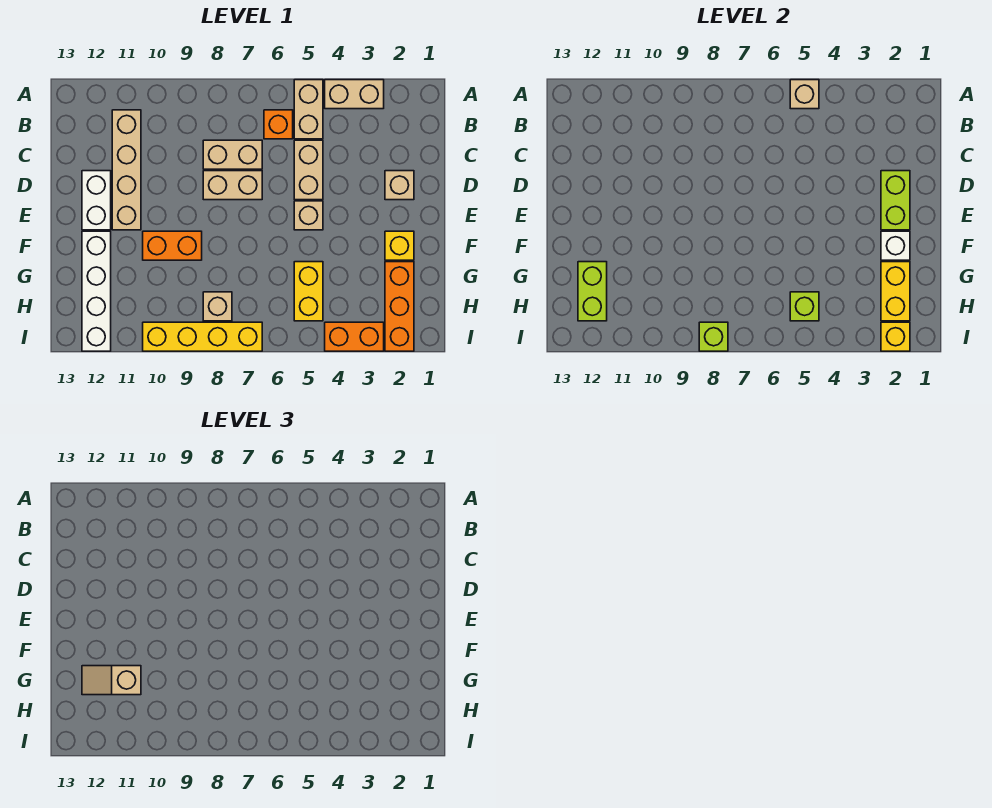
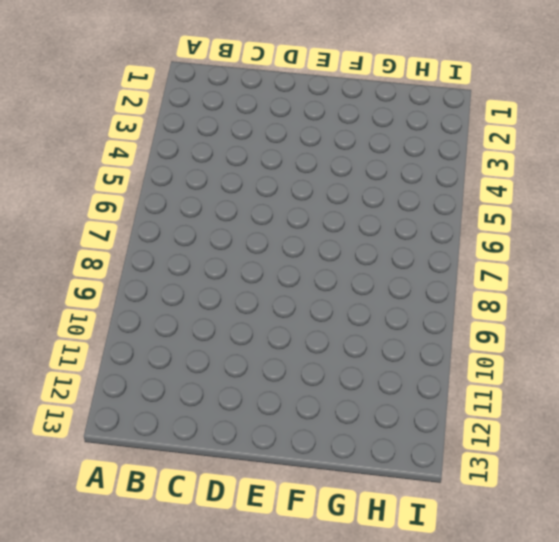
none -> tan brick A3:A4 level 1
none -> tan brick A5:B5 level 1
none -> orange brick B6 level 1

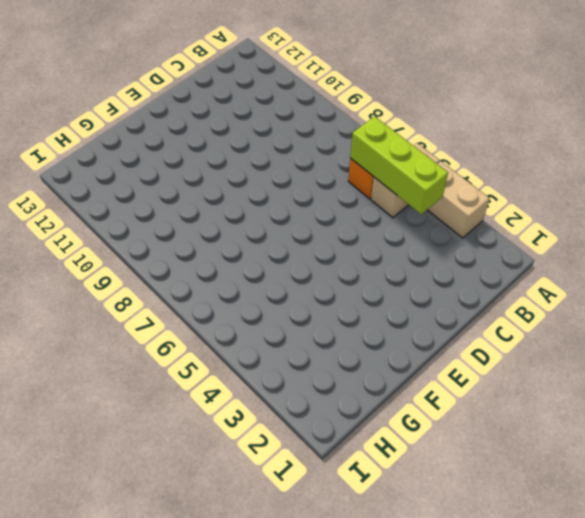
lime brick B4:B6 level 2 -> none
none -> tan brick B11:E11 level 1
none -> tan brick C5:D5 level 1
none -> tan brick C7:C8 level 1

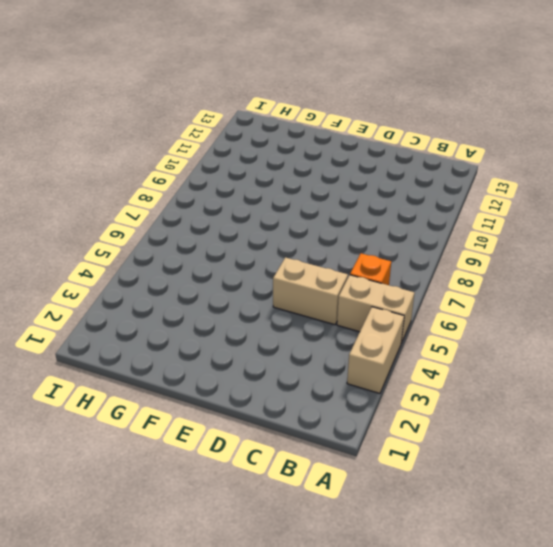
none -> tan brick B11:E11 level 1
none -> tan brick C7:C8 level 1
none -> tan brick D2 level 1

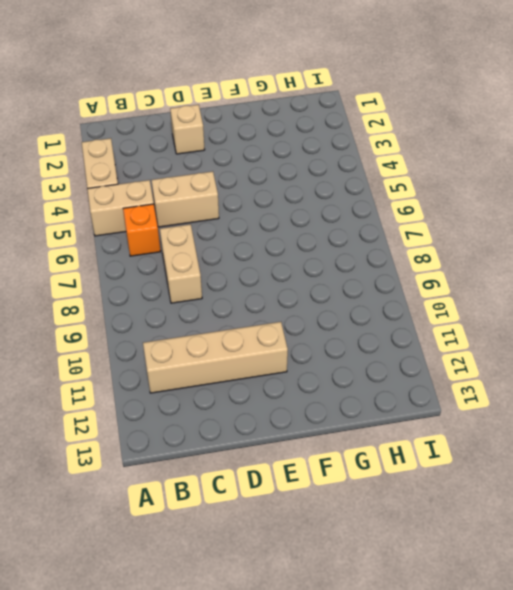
none -> tan brick D7:D8 level 1
none -> white brick D12:E12 level 1
none -> tan brick E5 level 1

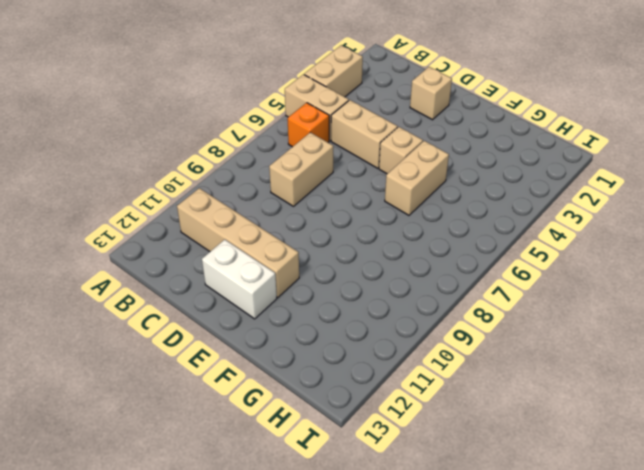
tan brick F5:F6 level 1 -> tan brick D7:D8 level 1
none -> yellow brick F2 level 1
none -> orange brick F9:F10 level 1
none -> white brick F12:I12 level 1

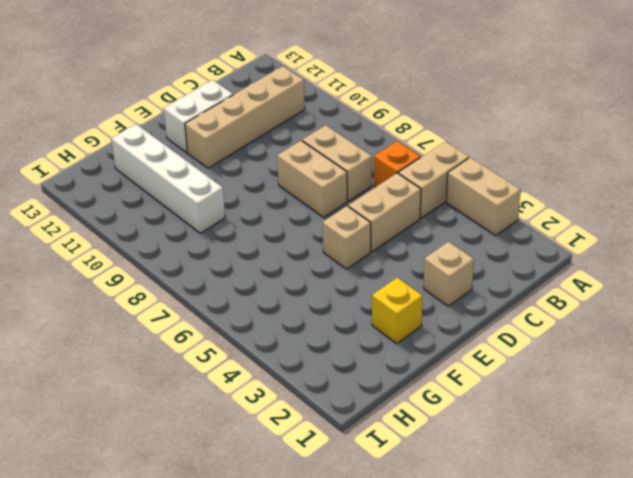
white brick G9:G12 level 1 -> white brick F12:I12 level 1
none -> orange brick F9:F10 level 1
none -> orange brick G2:I2 level 1
none -> yellow brick G5:H5 level 1

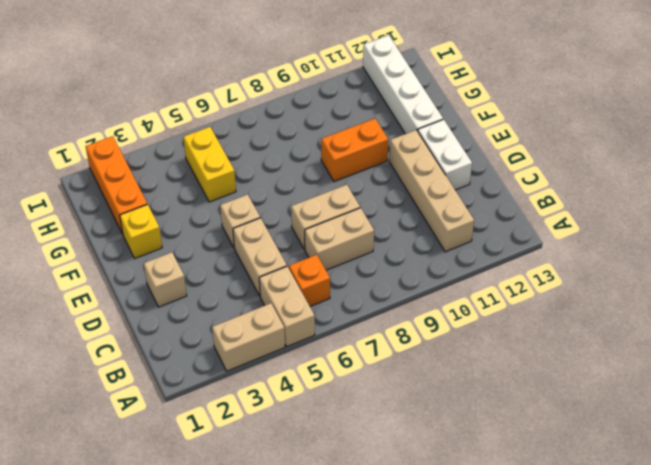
none -> tan brick H8 level 1
none -> orange brick I3:I4 level 1
none -> yellow brick I7:I10 level 1

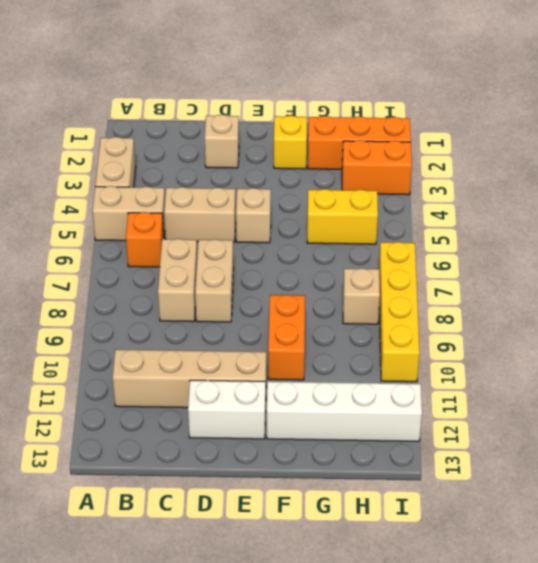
orange brick H3:I3 level 1 -> orange brick I3:I4 level 1
none -> tan brick A5 level 2
none -> lime brick D2:E2 level 2
none -> white brick F2 level 2

